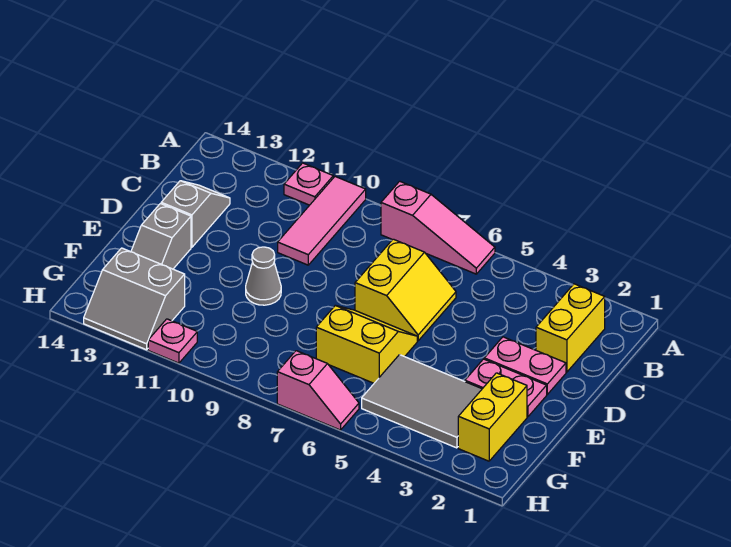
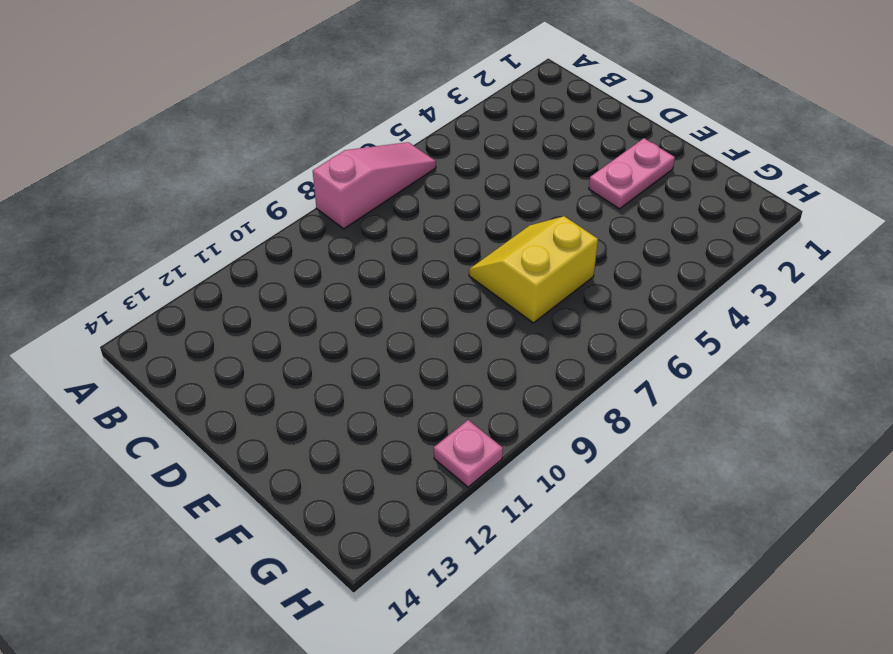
none -> pink tile A10:C10 level 1
none -> pink plate A11 level 1
none -> yellow brick B2:C2 level 1

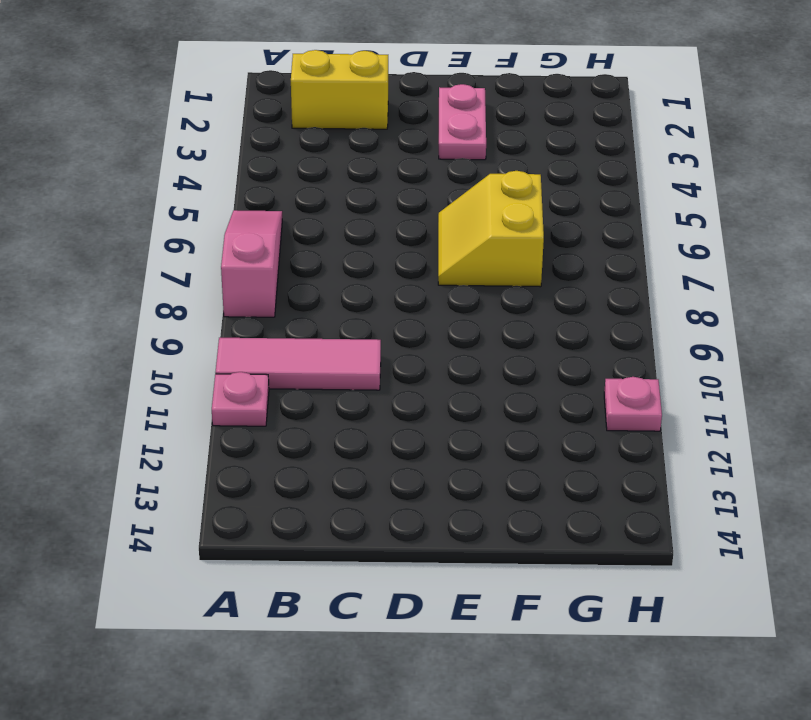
none -> yellow slope C6:D7 level 1 top 7
none -> grey slope C13:D13 level 1 top D
none -> pink plate D2:D3 level 1

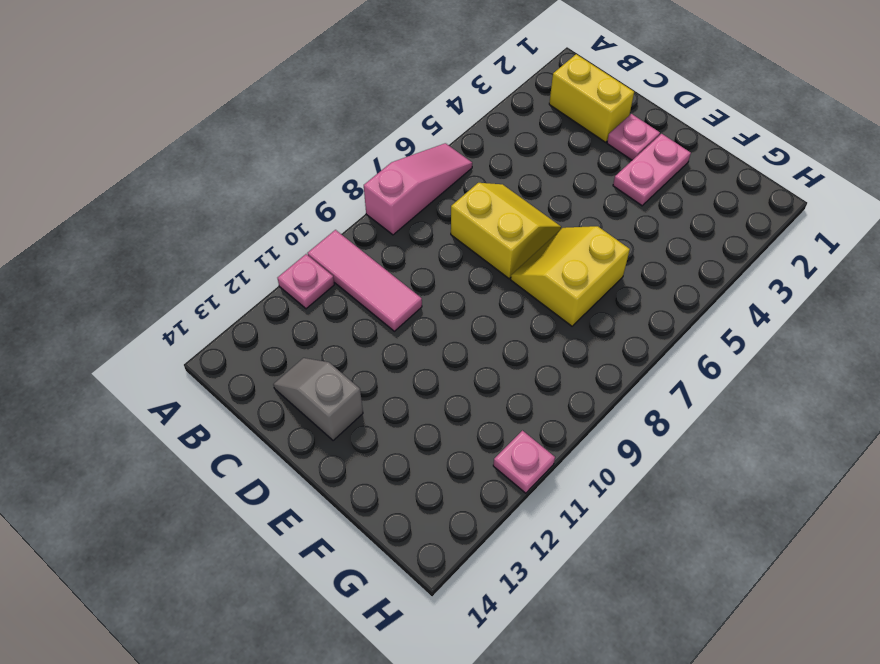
pink plate D2 level 1 -> pink plate D2:D3 level 1
none -> grey cone E10 level 1
none -> grey slope E13:F13 level 1 top E
none -> yellow brick F2:G2 level 1

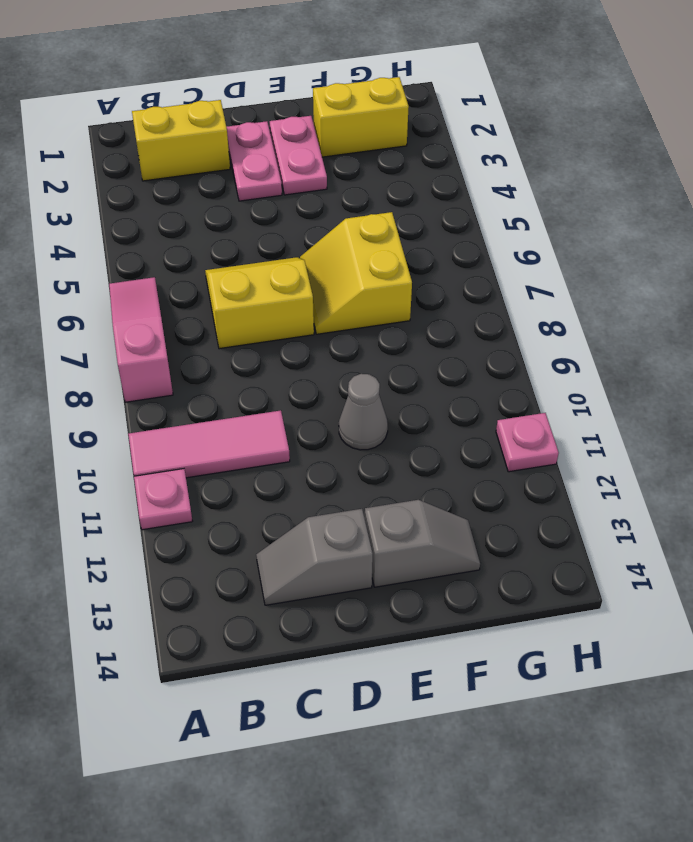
none -> grey tile F3:G5 level 1
none -> grey slope G12:H13 level 1 top G
none -> pink slope H6:H7 level 1 top 7

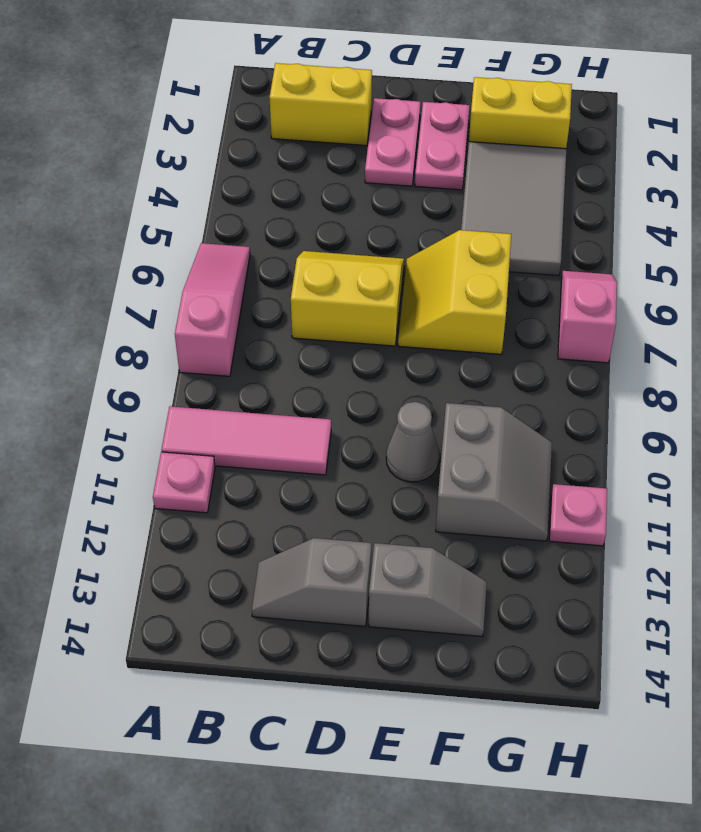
grey slope F10:G11 level 1 top F -> grey slope G12:H13 level 1 top G

